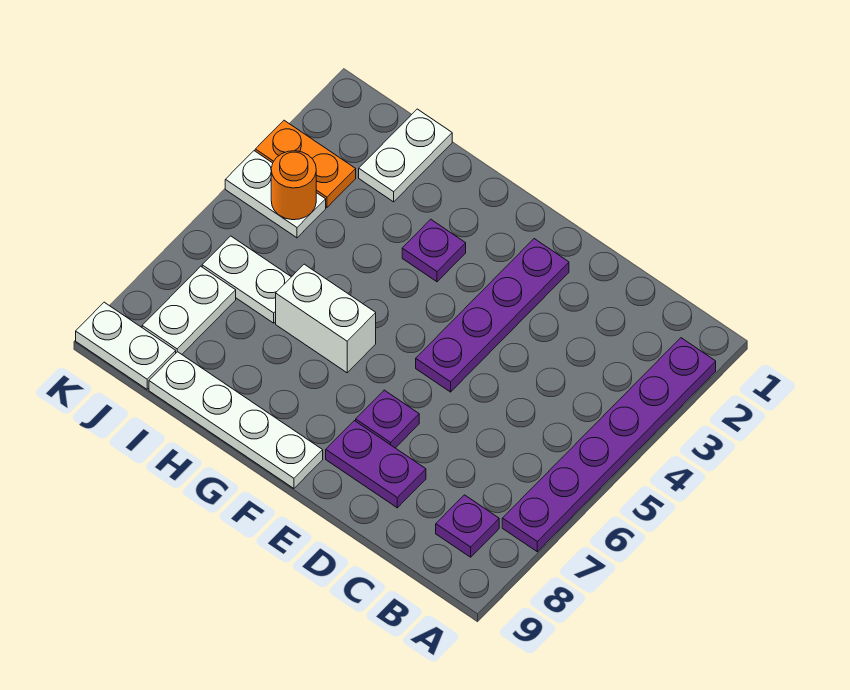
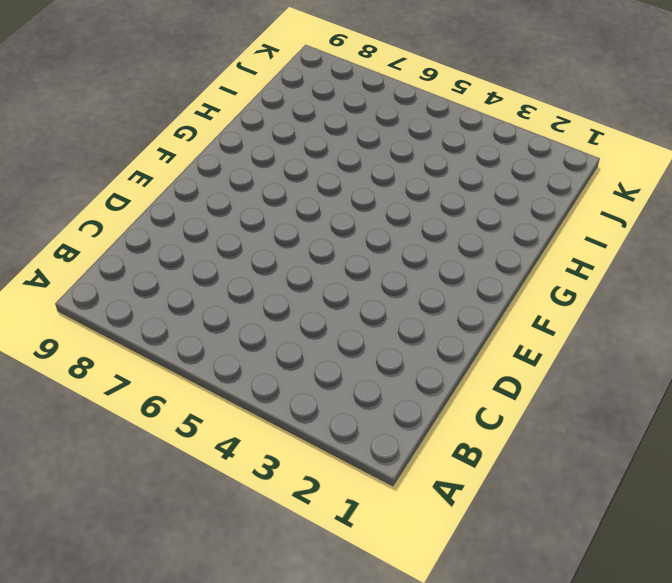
none -> purple plate A2:A7 level 1
none -> purple plate B8 level 1
none -> purple plate D8:E8 level 1

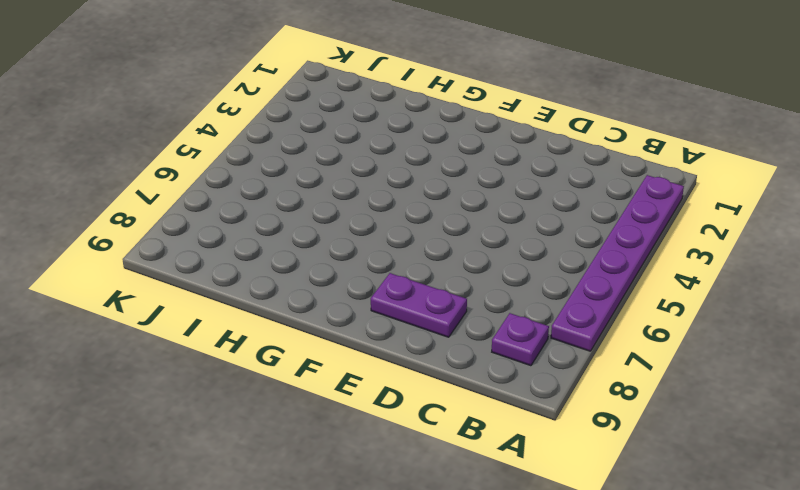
none -> purple plate E2:E5 level 1
none -> purple plate E7 level 1
none -> white plate F9:I9 level 1

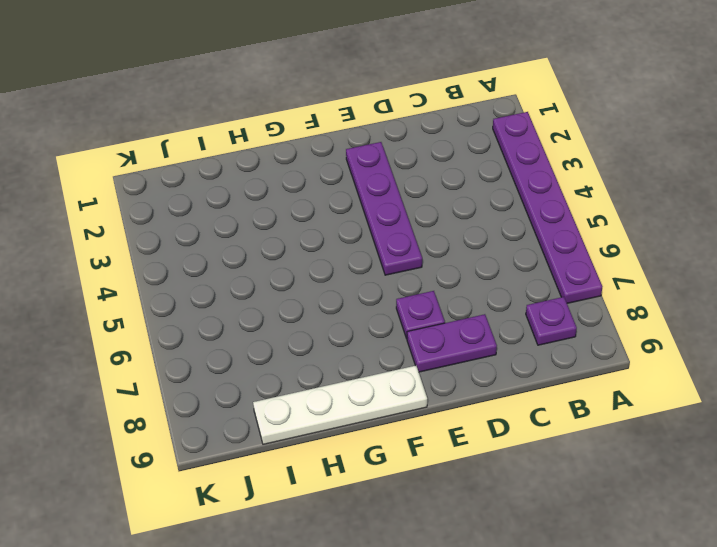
none -> purple plate G3 level 1
none -> white brick G6:H6 level 1
none -> white plate I1:I2 level 1

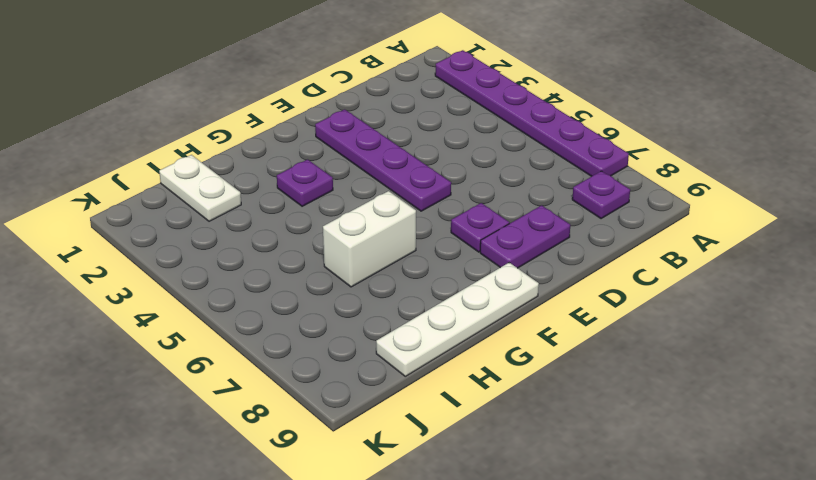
none -> white plate I6:J6 level 1
none -> orange plate J3:K3 level 1
none -> white plate J4:K4 level 1

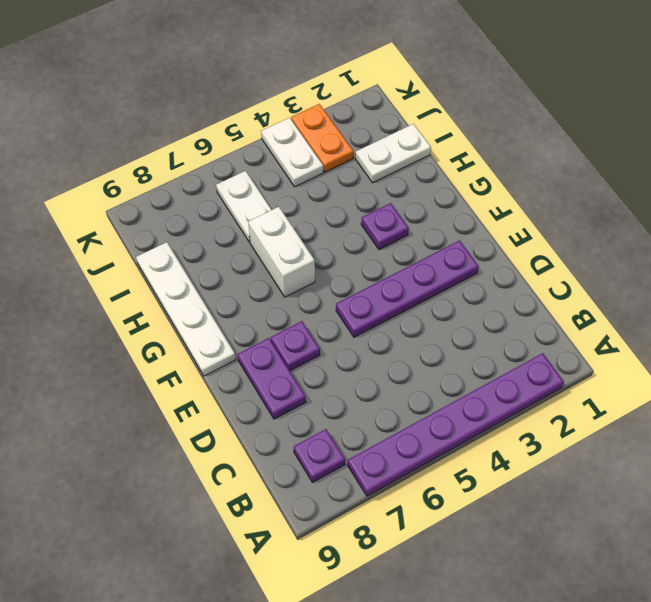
none -> white plate J7:J8 level 1
none -> white plate J9:K9 level 1
none -> orange round brick J4 level 2

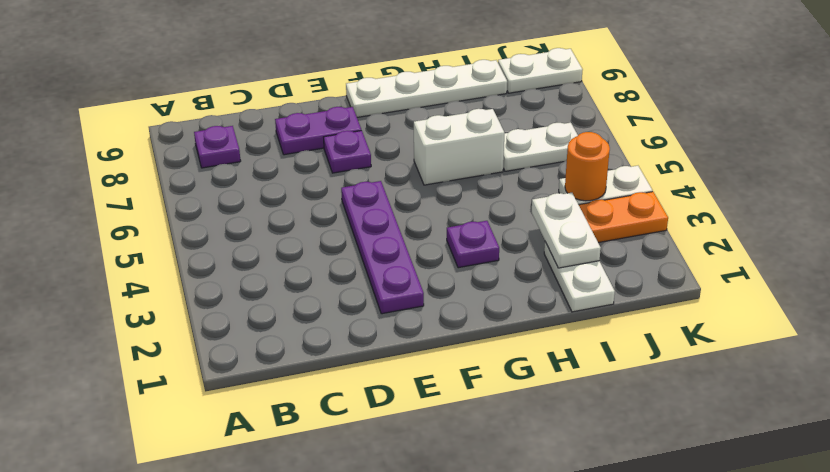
white plate I2:I3 level 2 -> white plate J7:J8 level 1
none -> purple plate A2:A7 level 1

